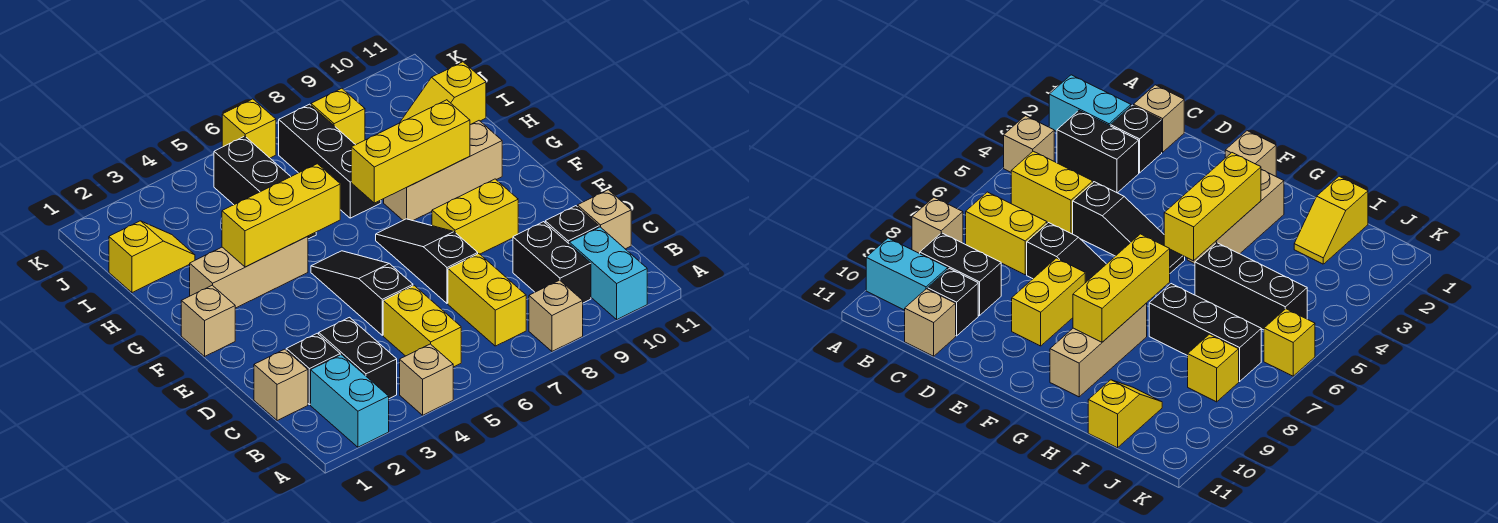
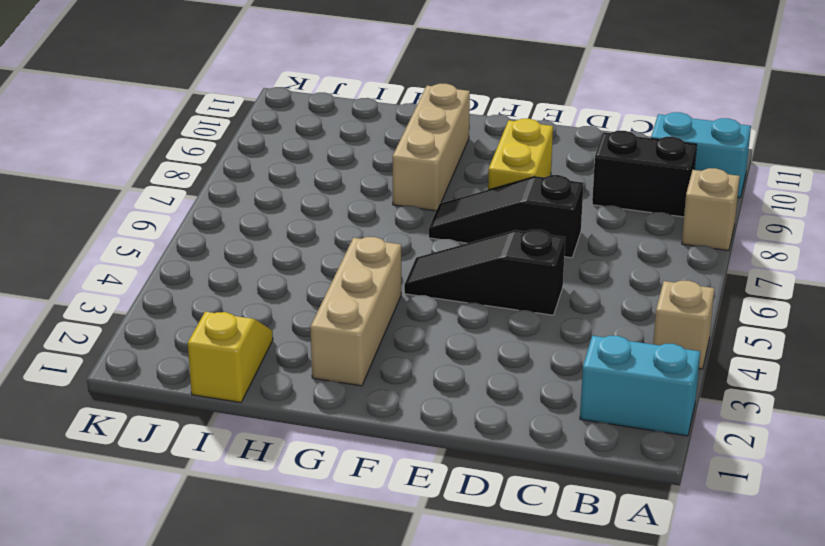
none -> black brick B3:C3 level 1
none -> yellow brick B5:C5 level 1
none -> yellow brick B7:C7 level 1

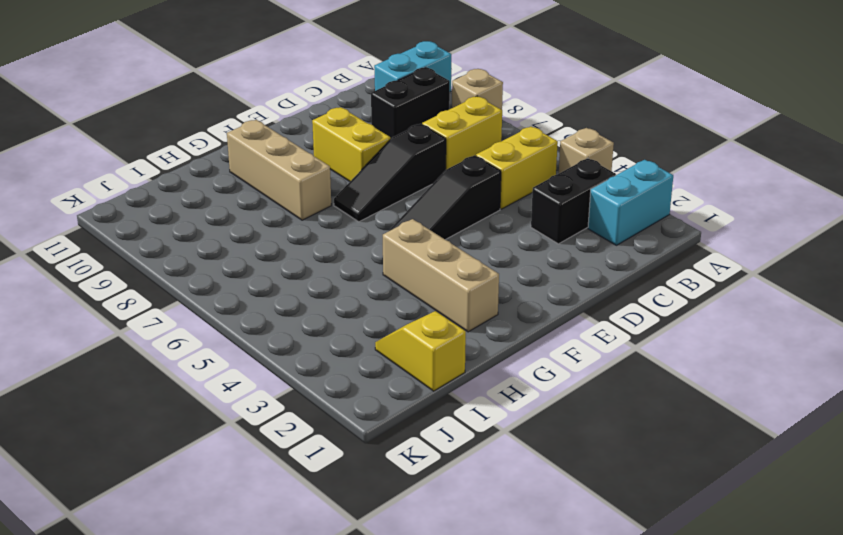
none -> tan brick C1 level 1
none -> black brick C2 level 1
none -> black brick C10 level 1

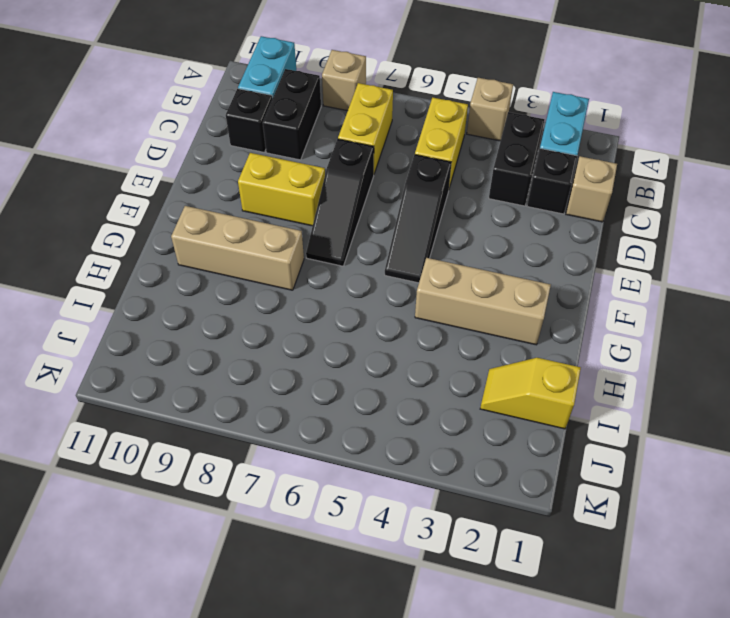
none -> tan brick C11 level 1
none -> tan brick F1 level 1
none -> black brick H5:J5 level 1

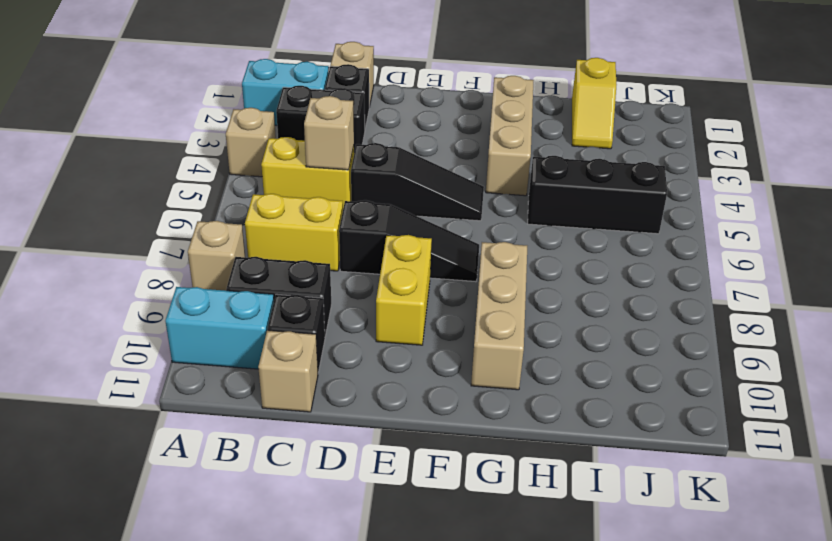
tan brick C5 level 2 -> tan brick F1 level 1
none -> black brick H7:J7 level 1
none -> yellow slope I10:I11 level 1 top 11
none -> yellow brick J8 level 1

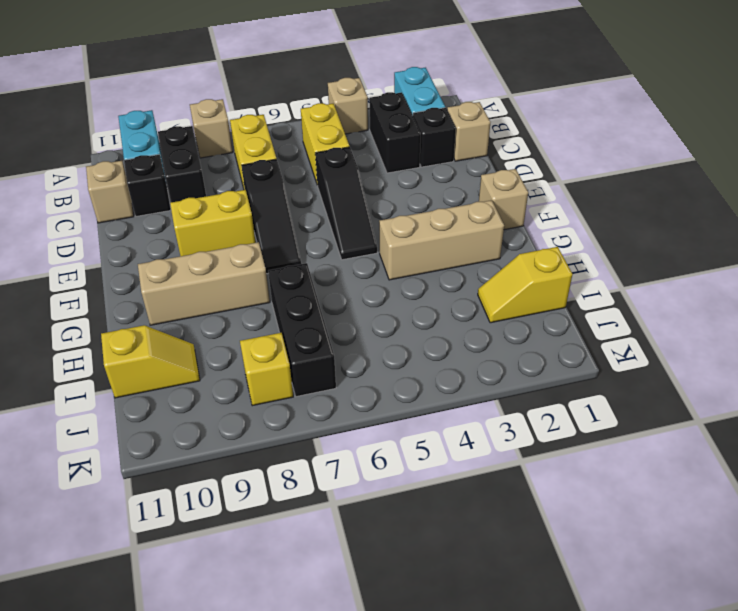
none -> black brick H5:J5 level 1
none -> yellow brick K6 level 1
none -> yellow brick G3:G5 level 2

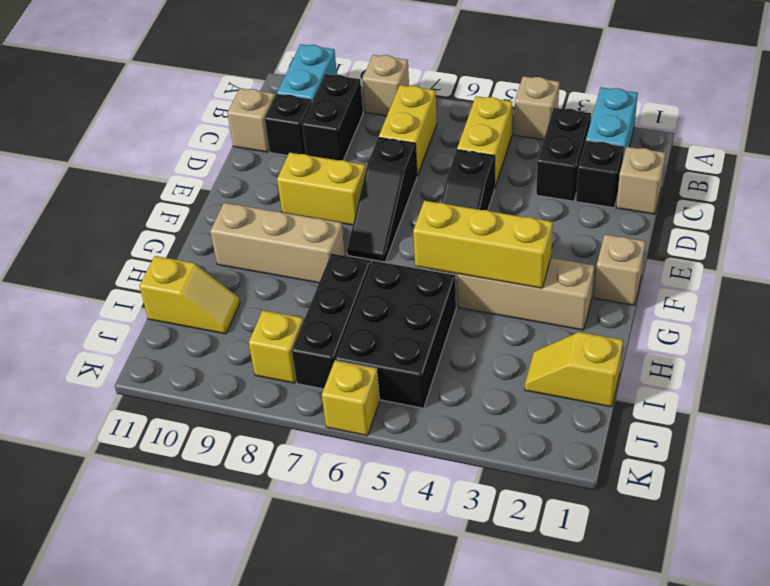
black brick H5:J6 level 1 -> black brick H5:J5 level 1
none -> yellow brick G7:G9 level 2

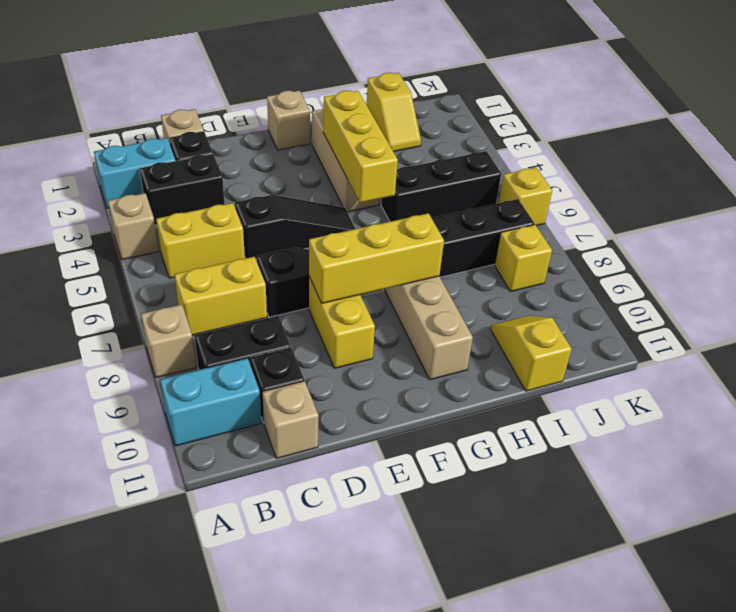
yellow brick E8:G8 level 2 -> yellow brick G7:G9 level 2

